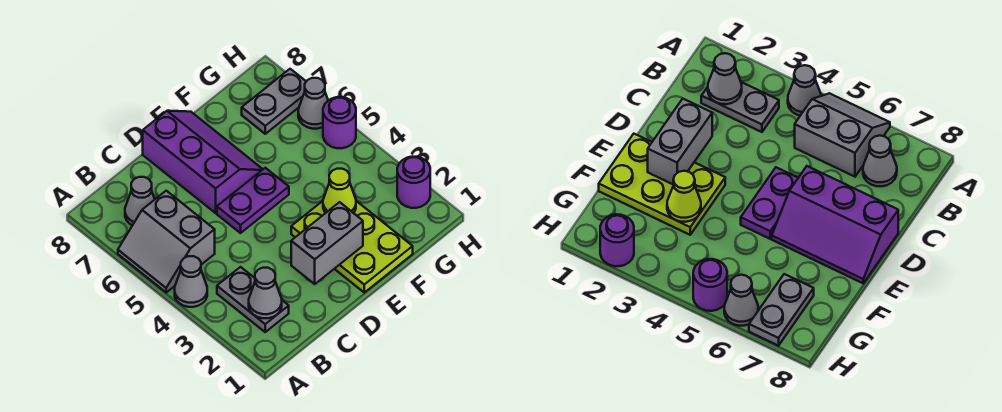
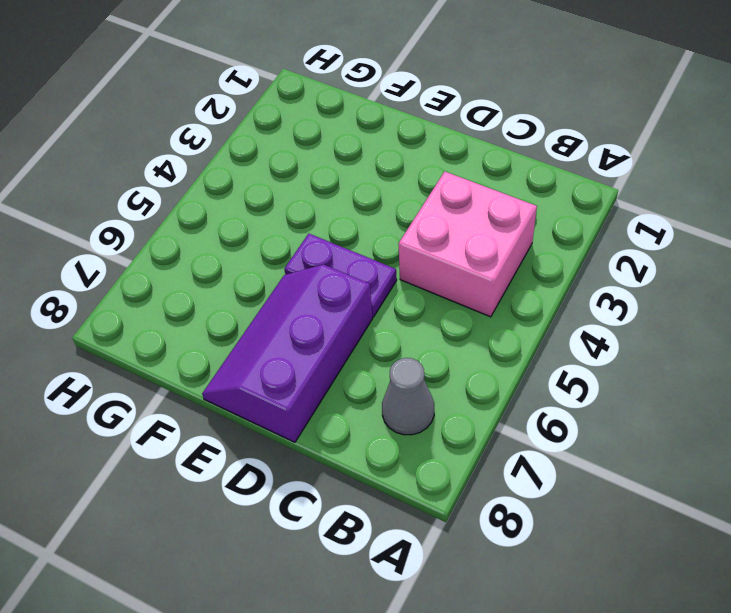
pink brick B3:C4 level 1 -> grey plate B2:B3 level 1
none -> grey cone A4 level 1
none -> grey slope A5:B6 level 1 top B
none -> lime plate E1:F3 level 1

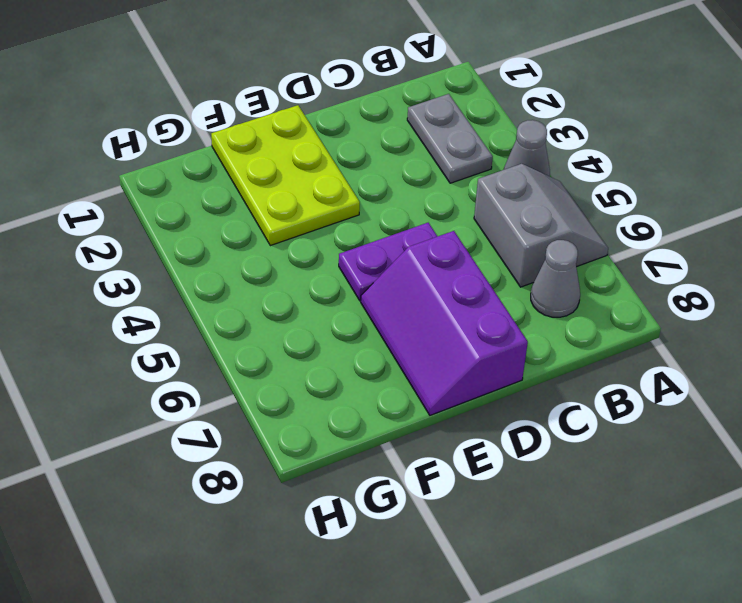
none -> grey plate G7:H7 level 1
none -> purple round brick H2 level 1
none -> purple round brick H5 level 1

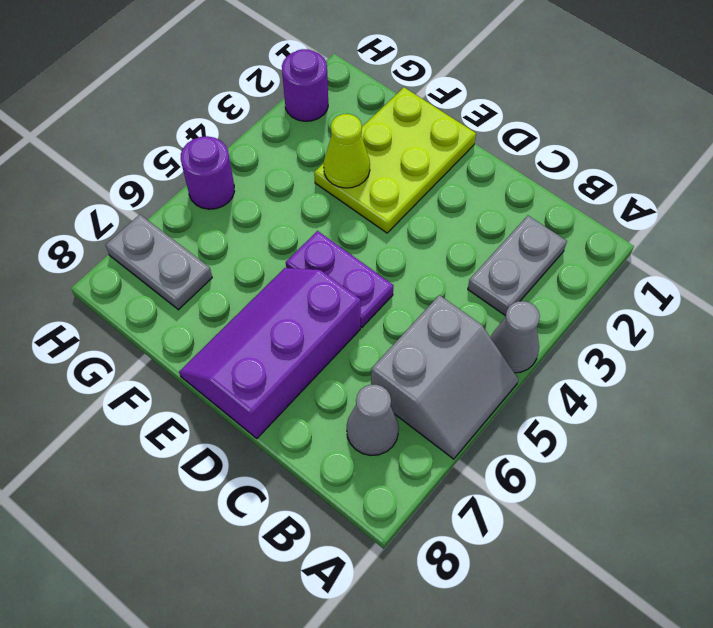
none -> grey cone H6 level 1
none -> grey cone B2 level 2
none -> grey brick D2:E2 level 2

